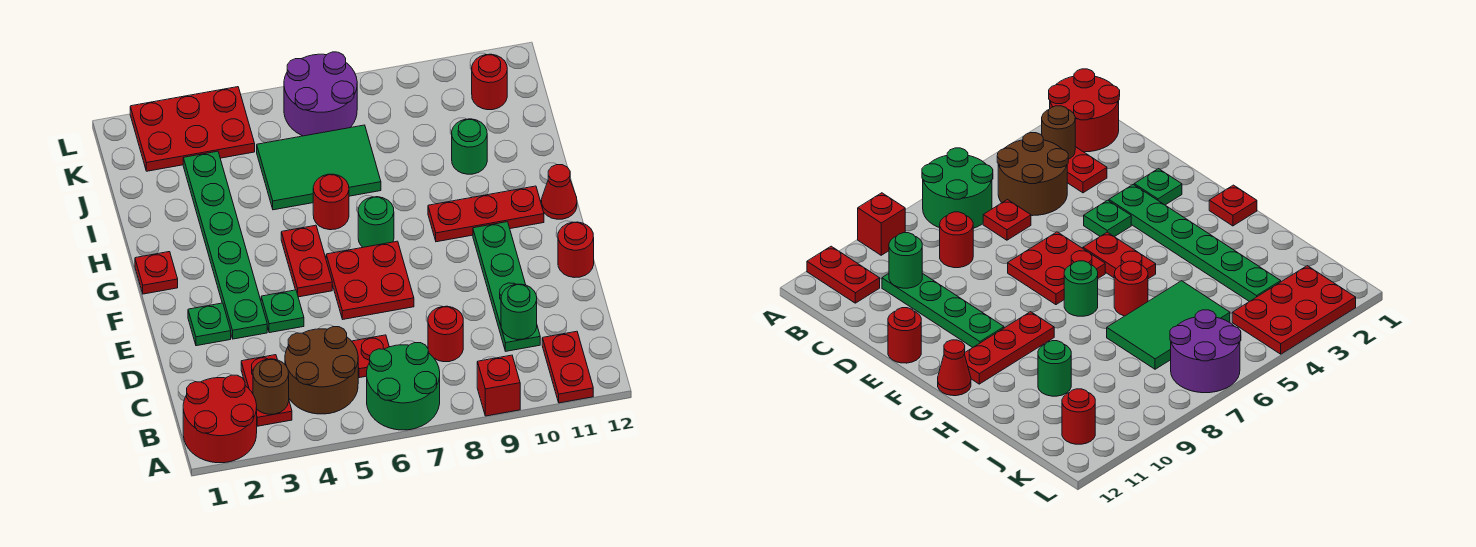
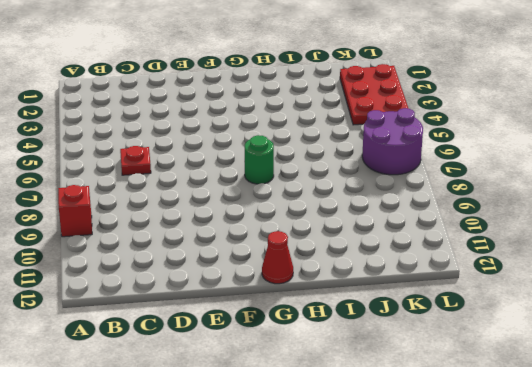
none -> red round brick A1:B2 level 1
none -> green round brick A6:B7 level 1
none -> red plate A11:B11 level 1

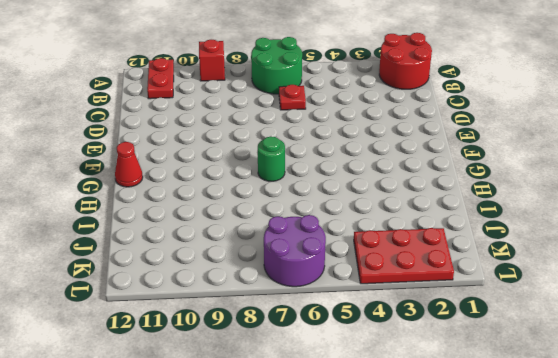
none -> red plate B3:C3 level 1
none -> brown round brick B4:C5 level 1
none -> red round brick C8 level 1

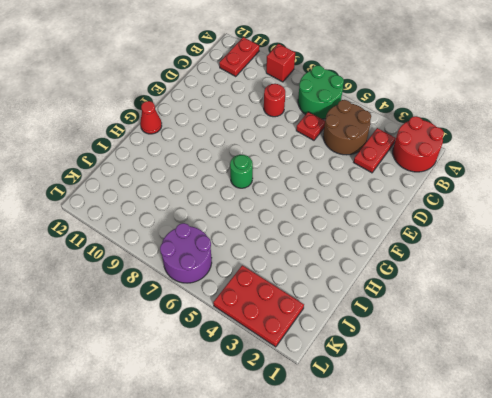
none -> green plate C10:F10 level 1
none -> green plate E2 level 1
none -> green plate E3:J3 level 1

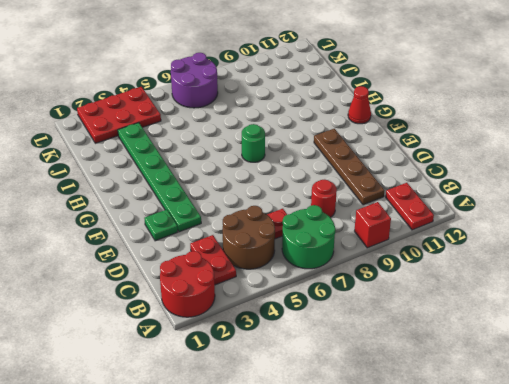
brown plate C10:F10 level 1 -> green plate C10:F10 level 1
none -> green plate E4 level 1
none -> red plate E6:F7 level 1
none -> red round brick E12 level 1

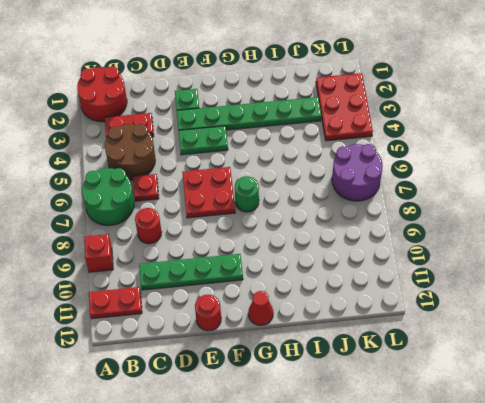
green plate E4:F4 level 1 -> green plate E4 level 1
none -> red plate F5:G5 level 1
none -> red plate G1 level 1
none -> red plate G9:G11 level 1

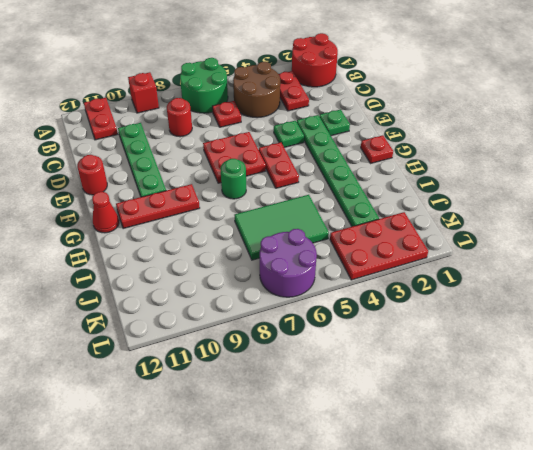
none -> red round brick H6 level 1
none -> green round brick I10 level 1
none -> red round brick K11 level 1

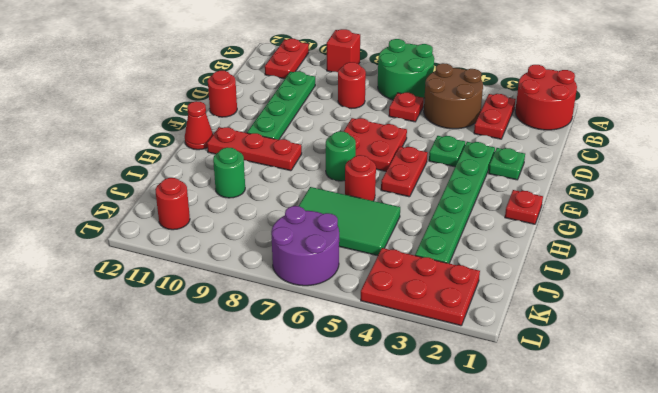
none -> brown round brick B3 level 2
none -> green round brick C10 level 2

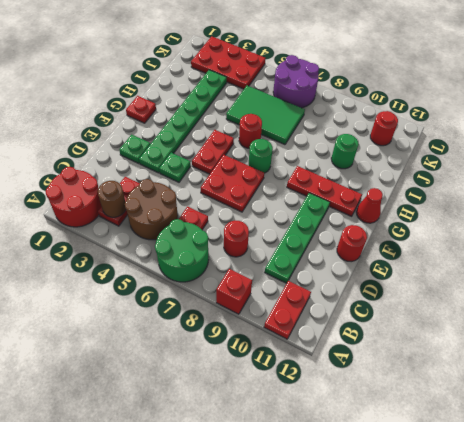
none -> green round brick C10 level 2

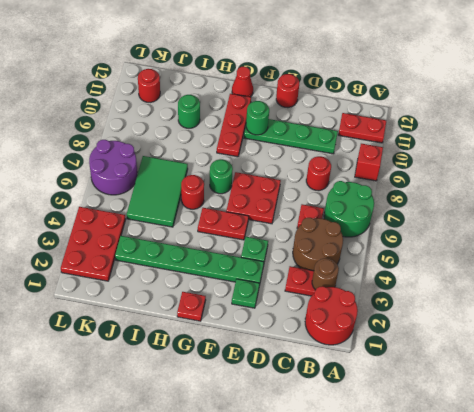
green round brick F10 level 2 -> green round brick C10 level 2

